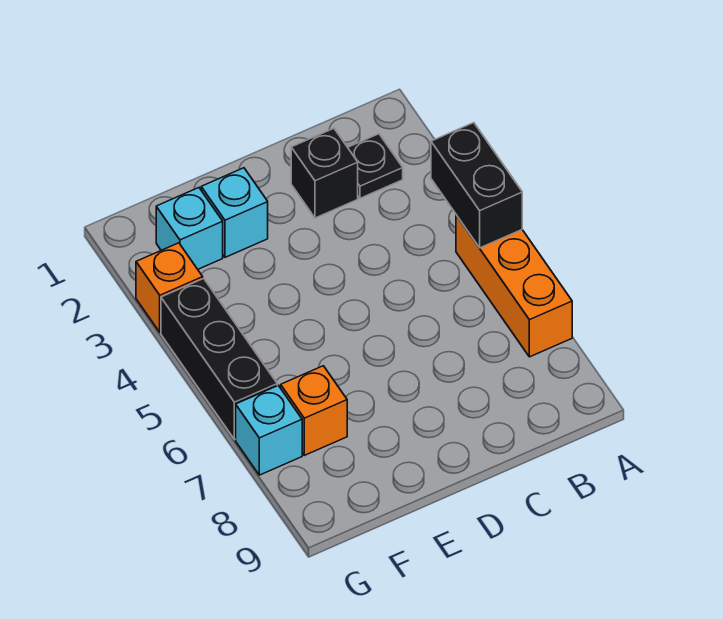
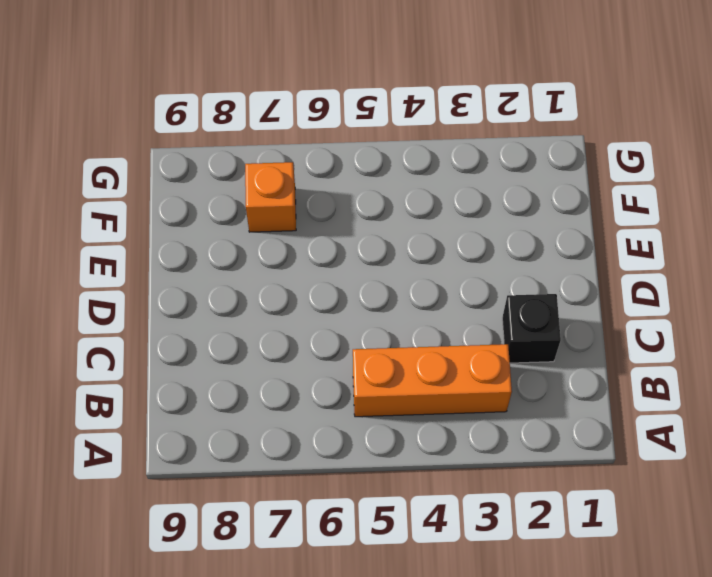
orange brick B3:B5 level 1 -> orange brick A5:A7 level 1
none -> black plate B2 level 1
none -> cyan brick E2 level 1

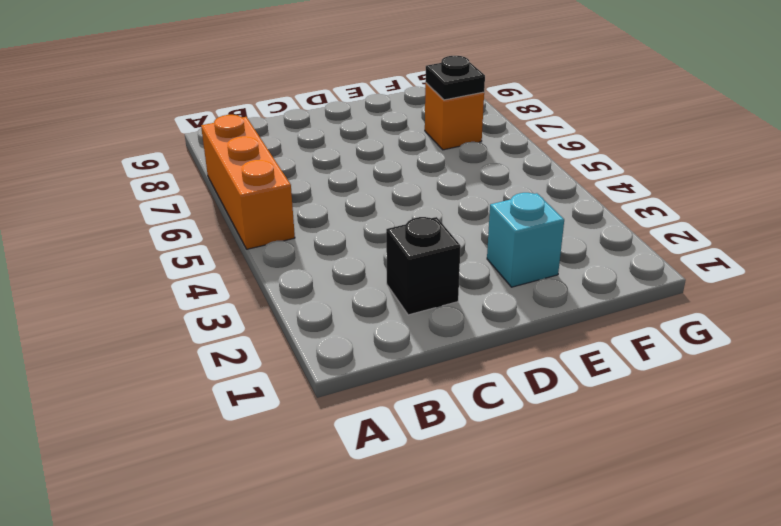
black plate F7 level 2 -> black plate B2 level 1
none -> cyan brick F2 level 1
none -> orange brick G3 level 1

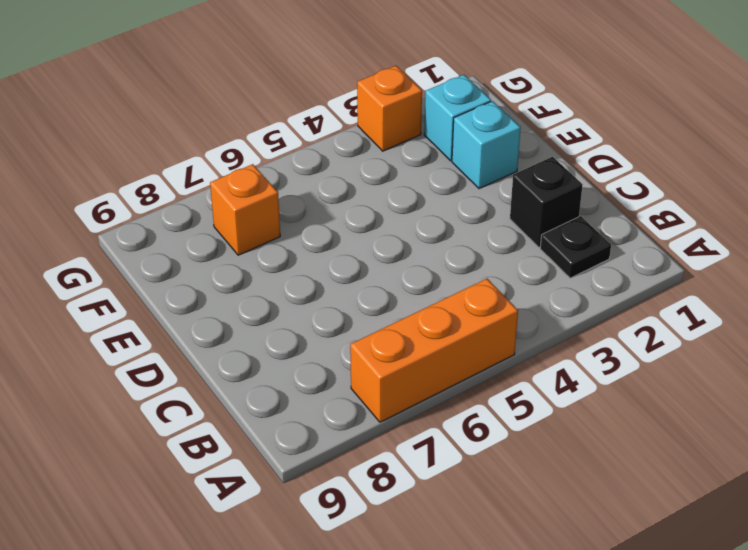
none -> black brick G4:G6 level 1
none -> cyan brick G7 level 1

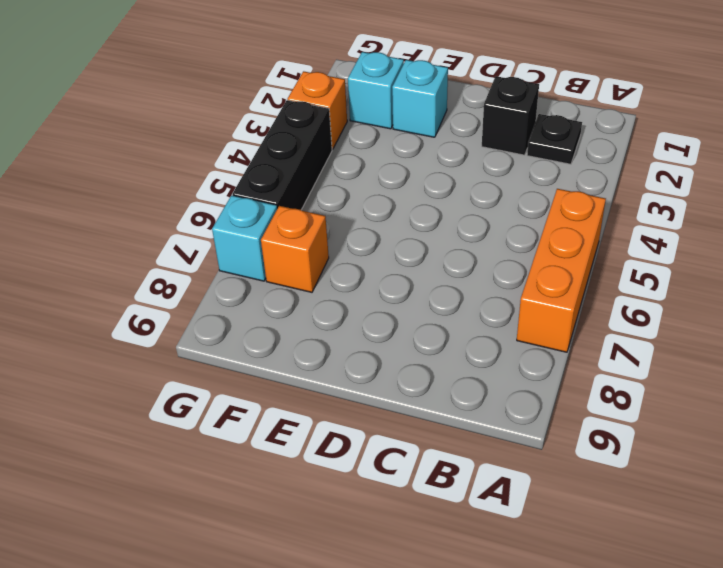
none -> black brick A4:A5 level 2

